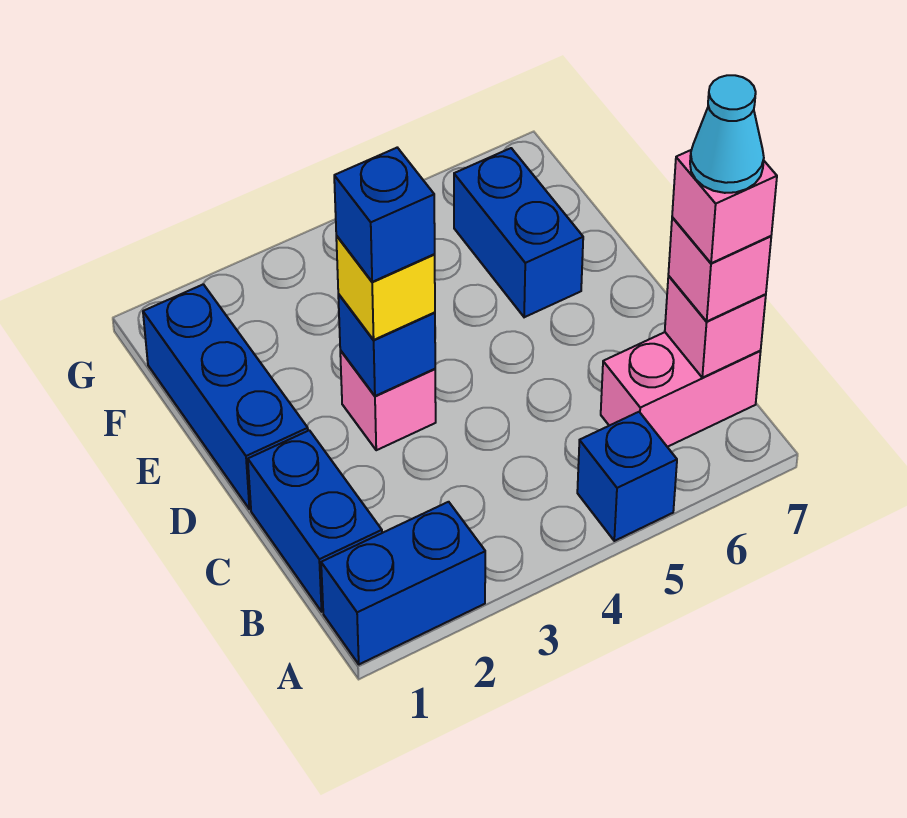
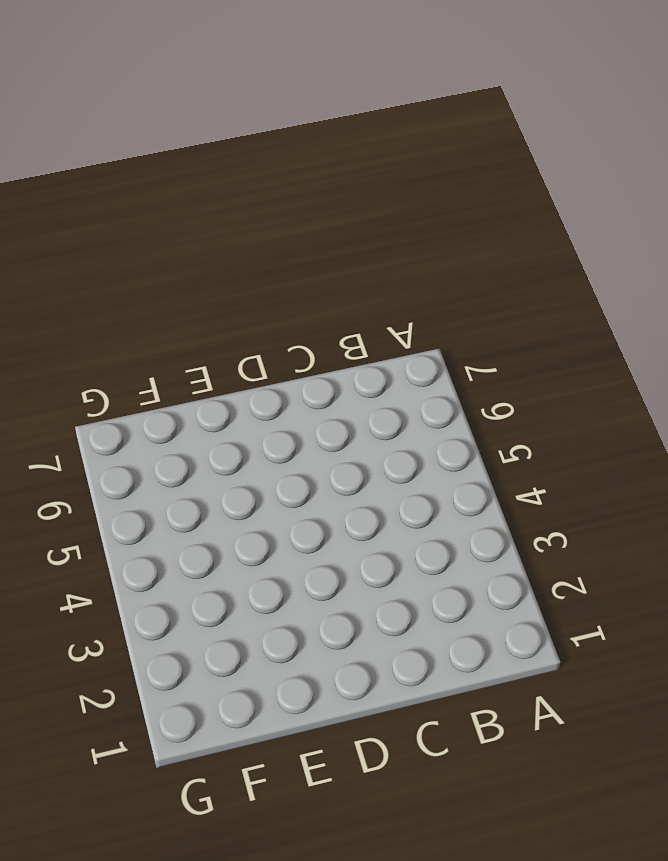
none -> blue brick A1:A2 level 1
none -> blue brick A5 level 1
none -> blue brick B1:C1 level 1

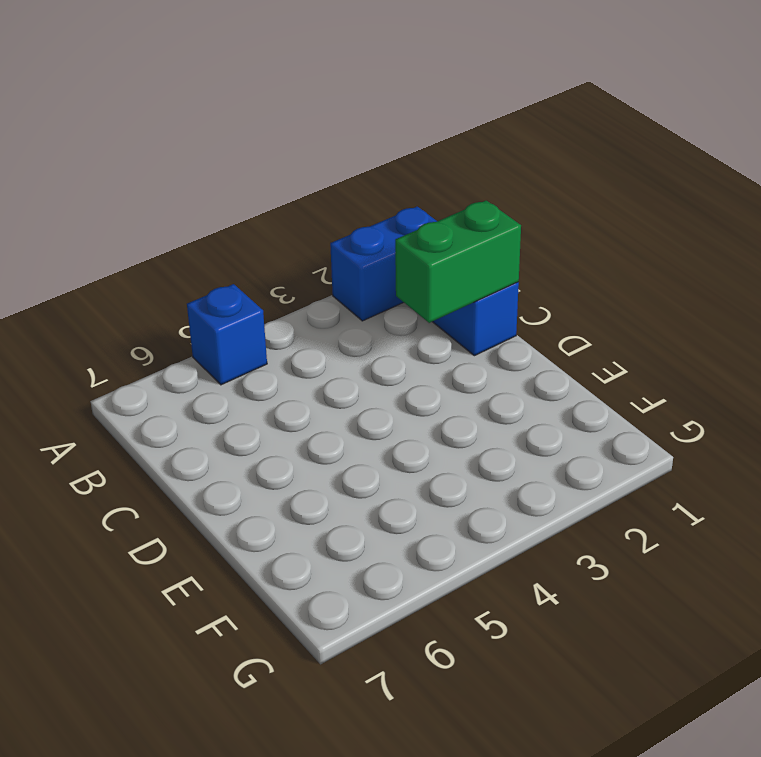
green brick C1:C2 level 2 -> none
none -> pink brick B6:B7 level 1
none -> blue brick D1:F1 level 1
none -> pink brick D3 level 1

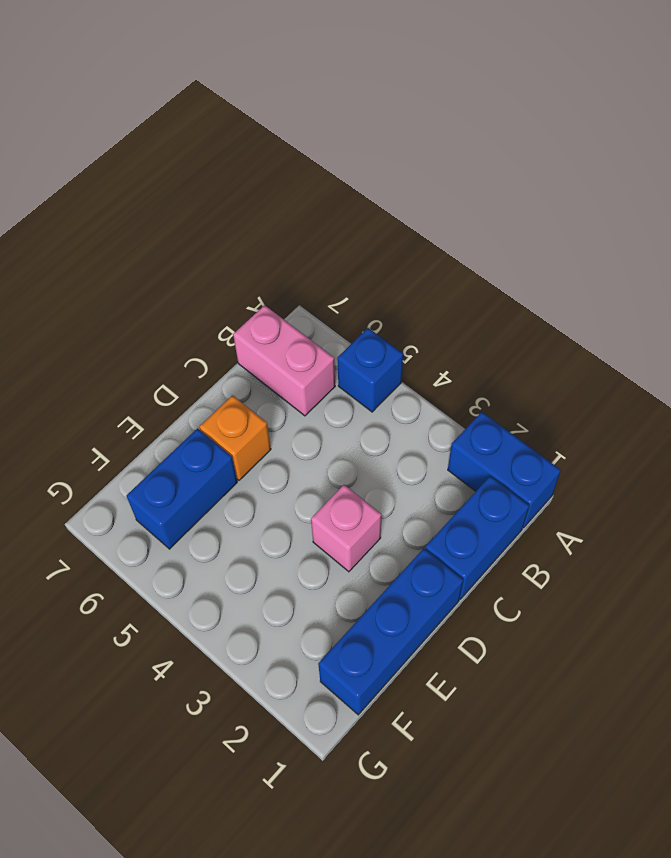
orange brick D6 level 1 -> none
none -> pink brick B7 level 2
none -> blue brick D3 level 2
none -> pink brick B7 level 3

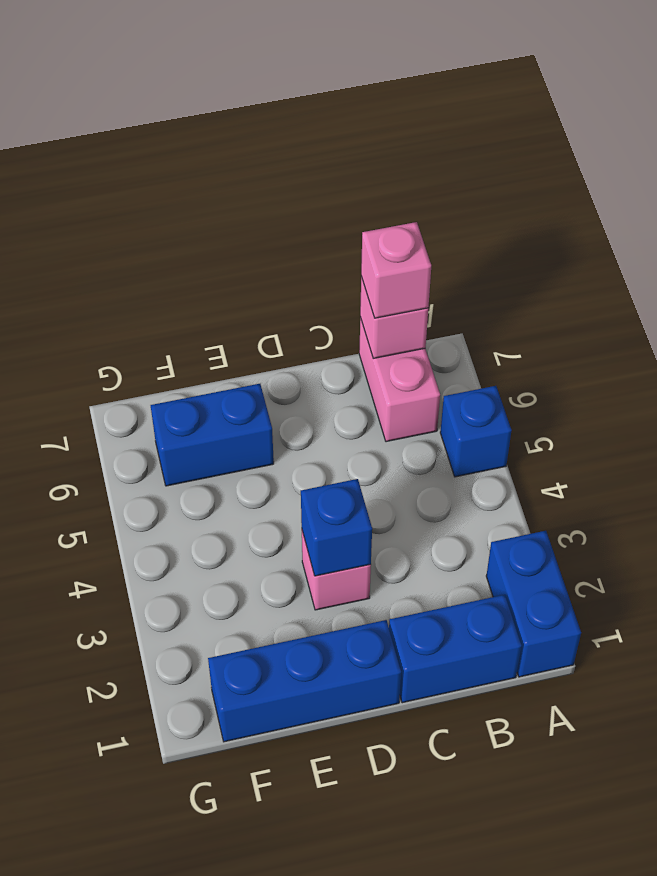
none -> yellow brick D3 level 3
none -> pink brick B7 level 4
none -> blue brick D3 level 4

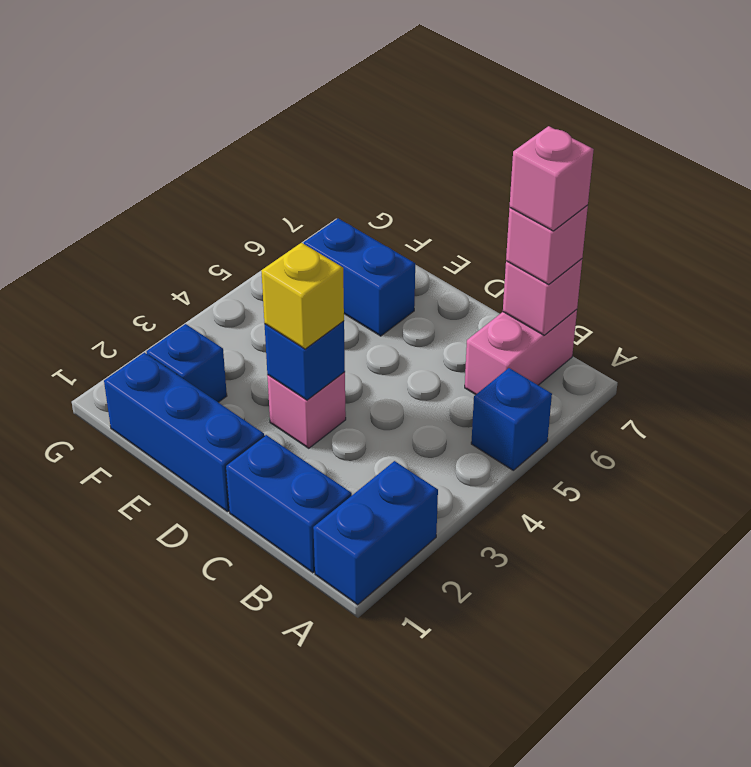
blue brick F2 level 1 -> blue brick D3 level 4
none -> cyan cone B7 level 5

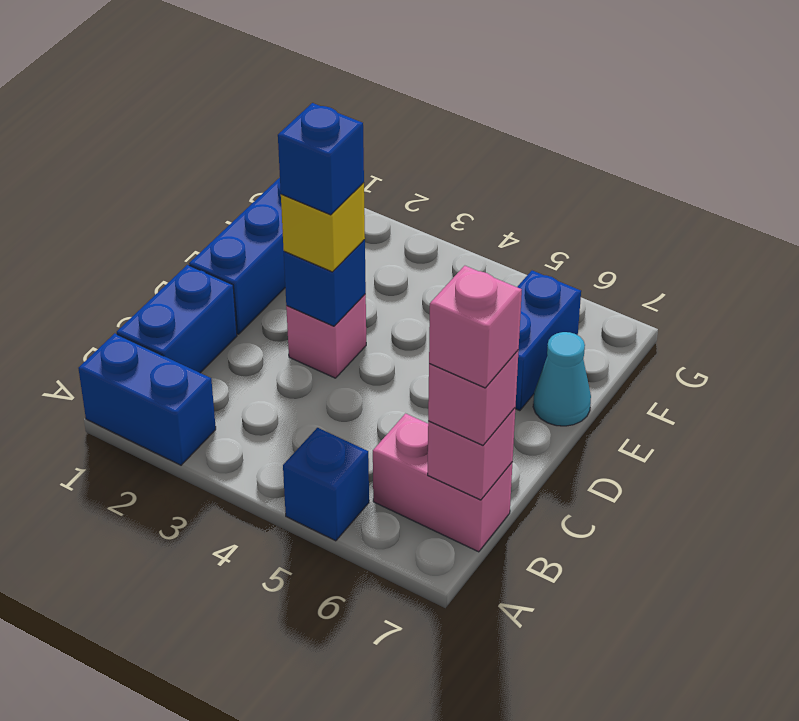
cyan cone E7 level 1 -> cyan cone B7 level 5

